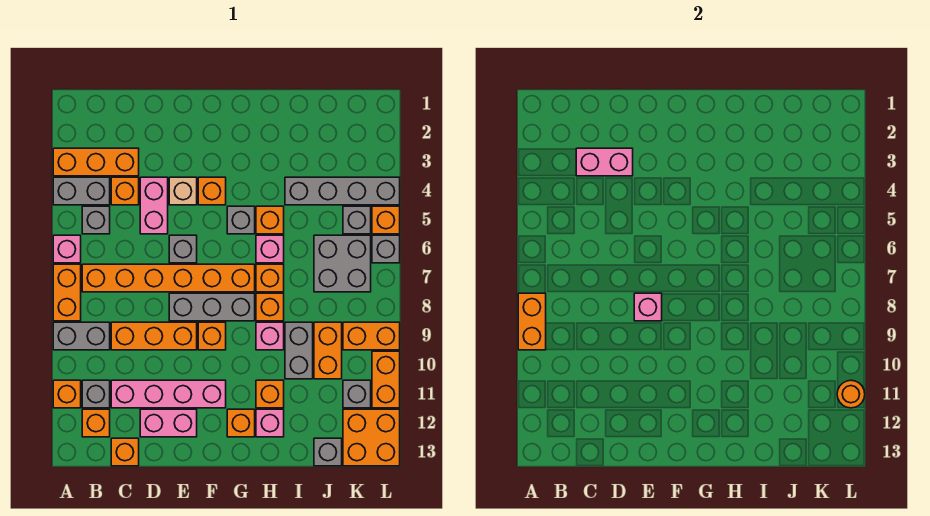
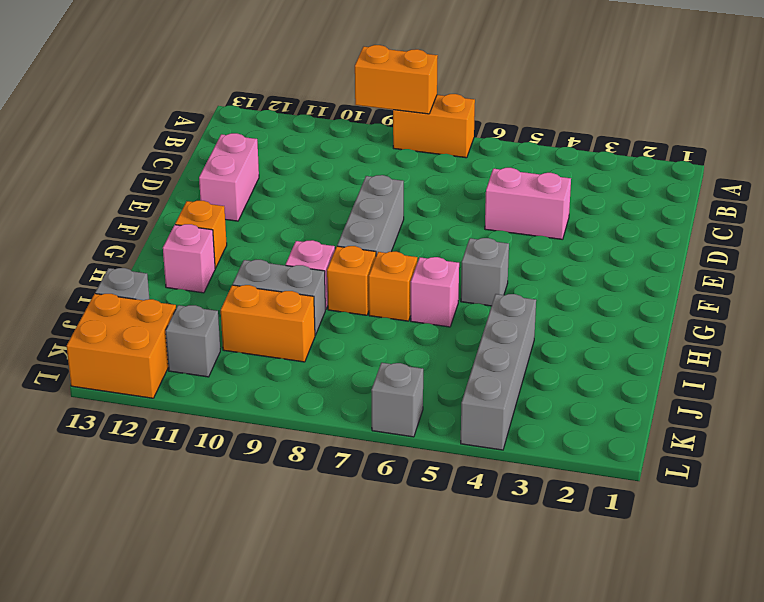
none -> orange brick A3:C3 level 1
none -> grey brick A4:B4 level 1
none -> pink brick A6 level 1
none -> grey brick A9:B9 level 1

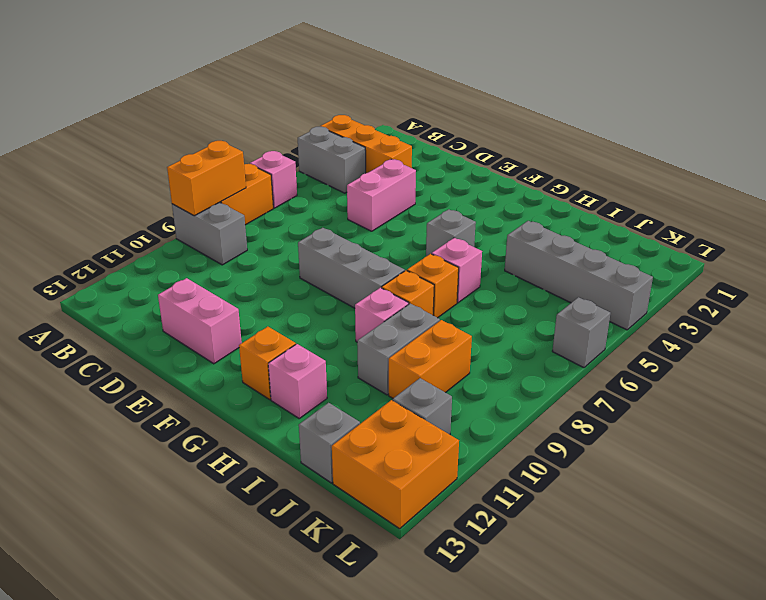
none -> orange brick A11 level 1
none -> grey brick B5 level 1
none -> orange brick B7:G7 level 1
none -> grey brick B11 level 1

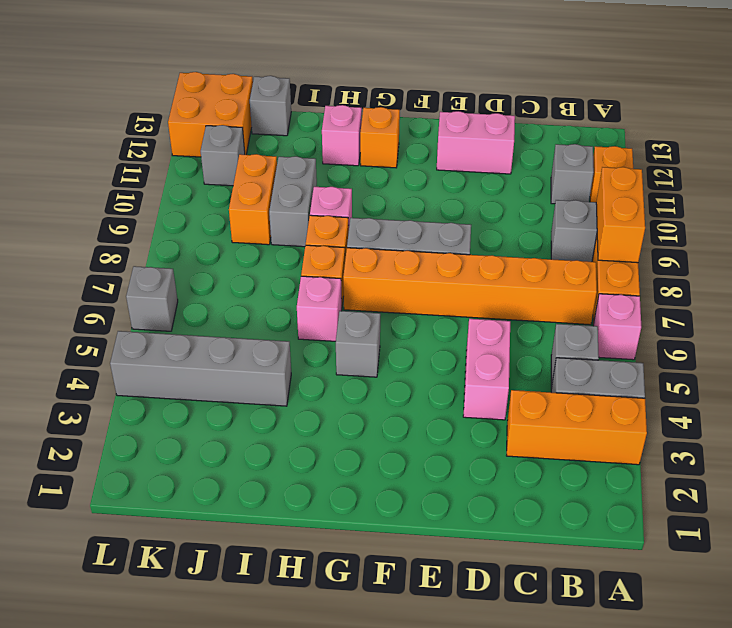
none -> orange brick B12 level 1
none -> orange brick C4 level 1
none -> orange brick C9:E9 level 1
none -> pink brick C11:F11 level 1

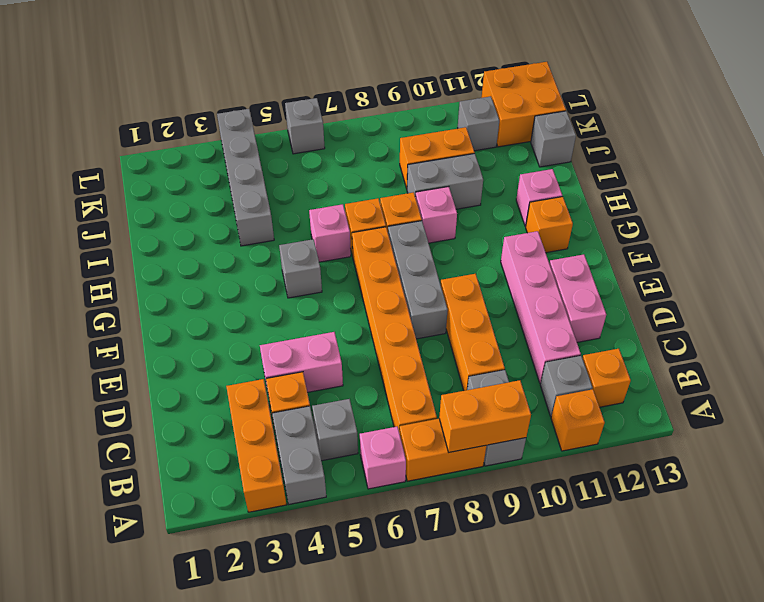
none -> orange brick C13 level 1
none -> tan brick E4 level 1
none -> grey brick E6 level 1
none -> orange brick F4 level 1

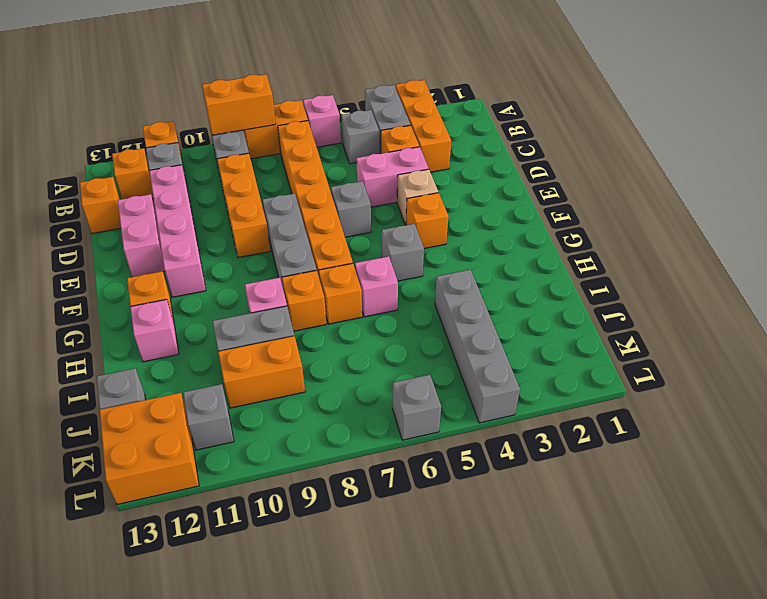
none -> orange brick F9 level 1
none -> orange brick H5 level 1
none -> orange brick H11 level 1
none -> grey brick J6:K7 level 1

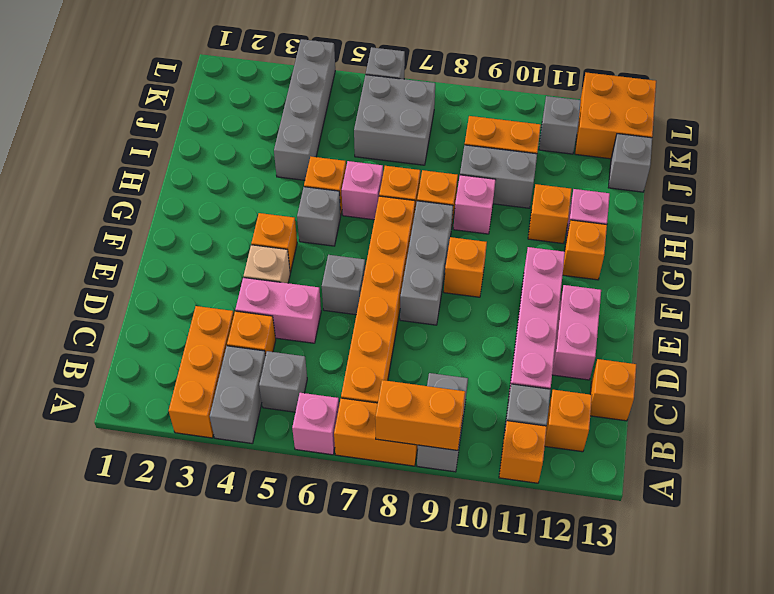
none -> orange brick C9:E9 level 1
none -> grey brick K5 level 1
none -> orange brick K9:L9 level 1
none -> orange brick L5 level 1

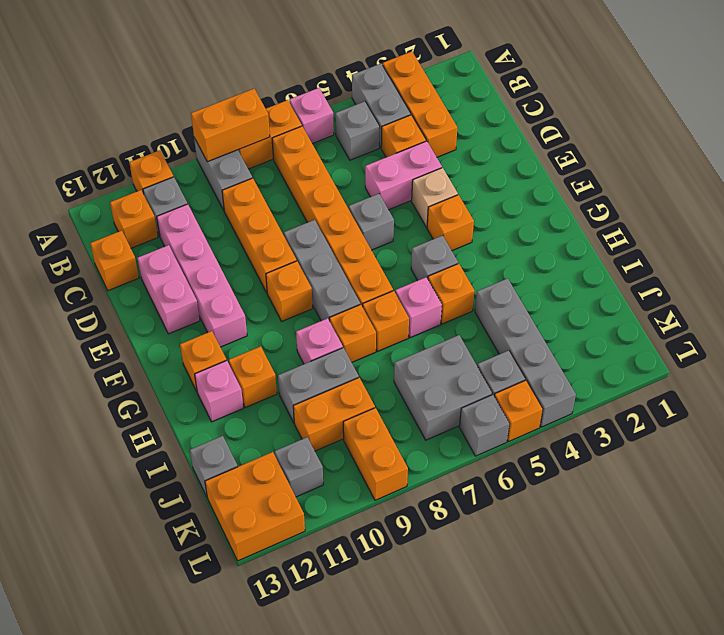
none -> orange brick L10:L11 level 1
none -> pink brick C3:D3 level 2
none -> pink brick E8 level 2
none -> orange round brick L11 level 2

